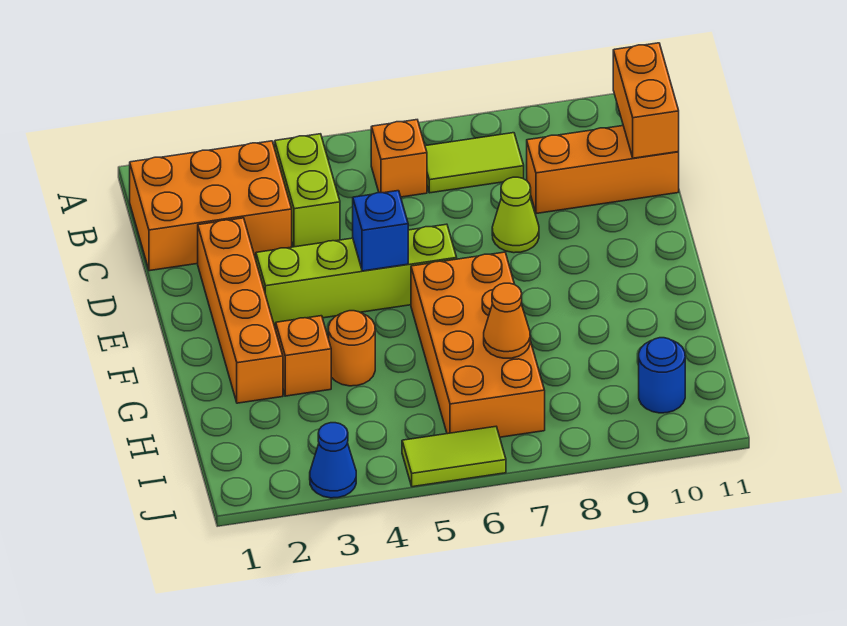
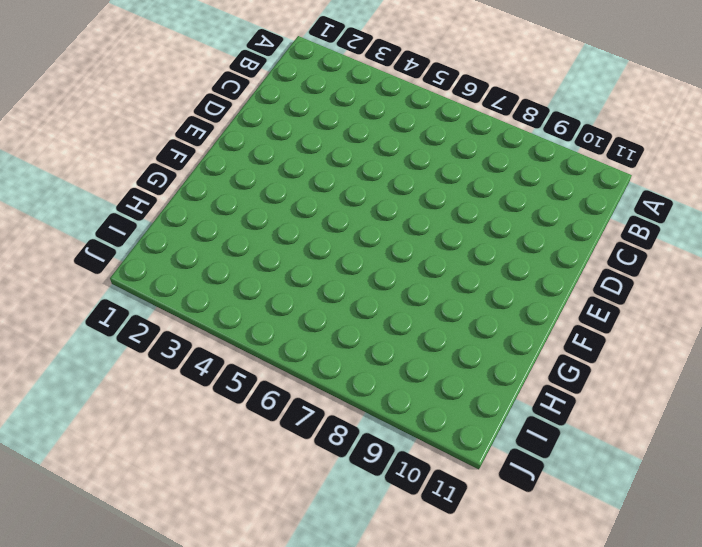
none -> orange brick B1:C3 level 1
none -> lime brick B4:C4 level 1
none -> orange brick B6 level 1

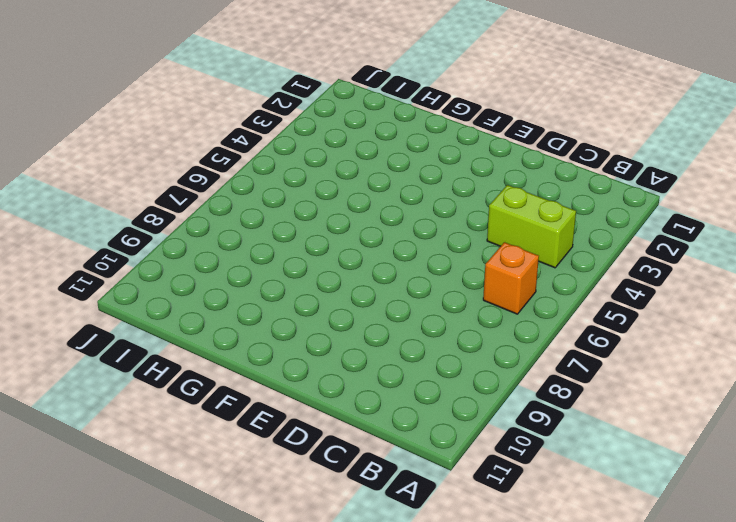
none -> orange brick B1:C3 level 1
none -> lime tile B7:B8 level 1
none -> orange brick C9:C11 level 1

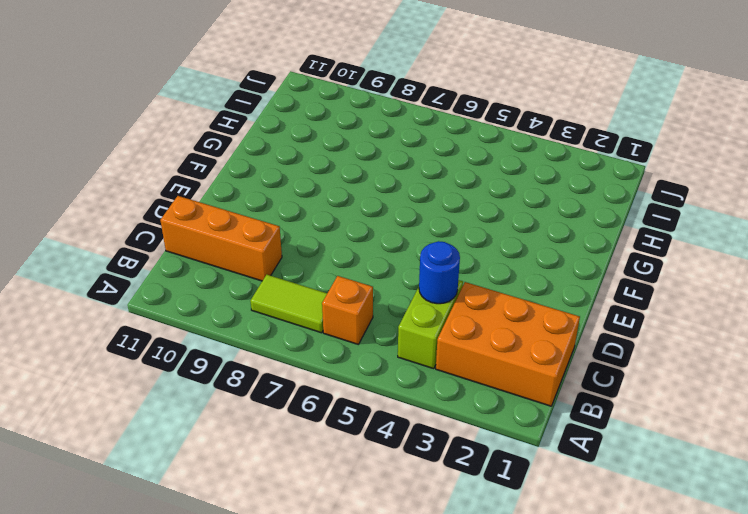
blue round brick C4 level 2 -> blue round brick I10 level 1
none -> orange brick D2:G2 level 1
none -> lime cone D8 level 1
none -> lime brick E3:E6 level 1

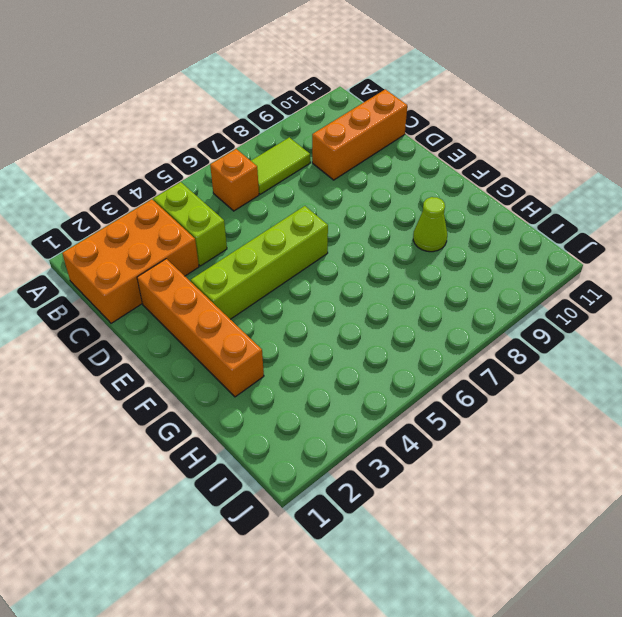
lime cone G9 level 1 -> lime cone D8 level 1
none -> orange brick F6:I7 level 1
none -> orange brick G3 level 1
none -> orange round brick G4 level 1

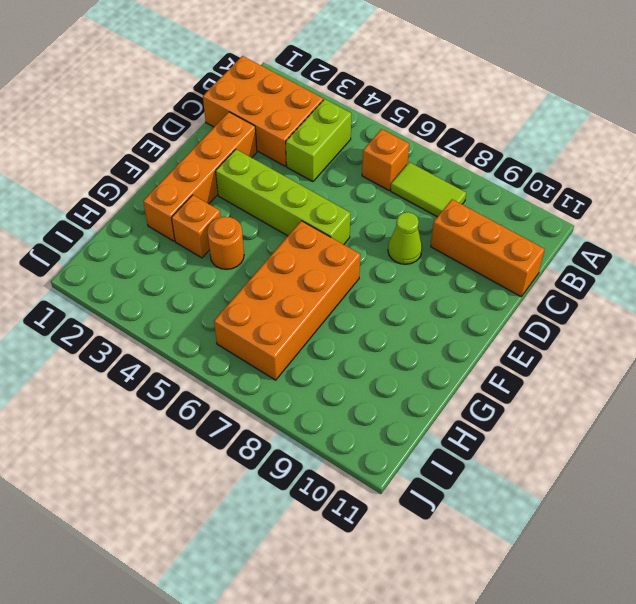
none -> blue round brick I10 level 1
none -> blue cone J3 level 1
none -> lime tile J5:J6 level 1

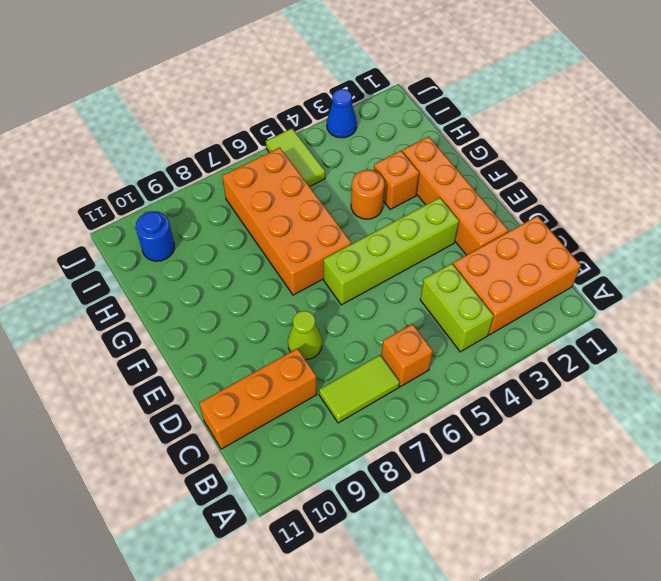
lime tile I5:J5 level 1 -> lime tile J5:J6 level 1
none -> orange brick B11:C11 level 2
none -> blue brick E5 level 2
none -> orange cone H7 level 2

